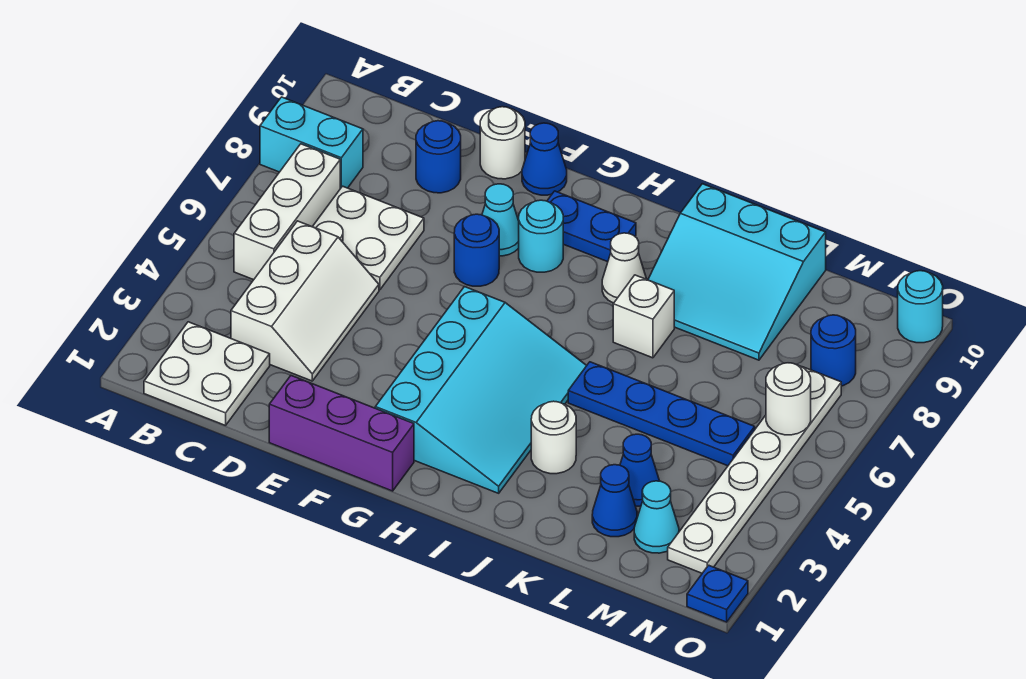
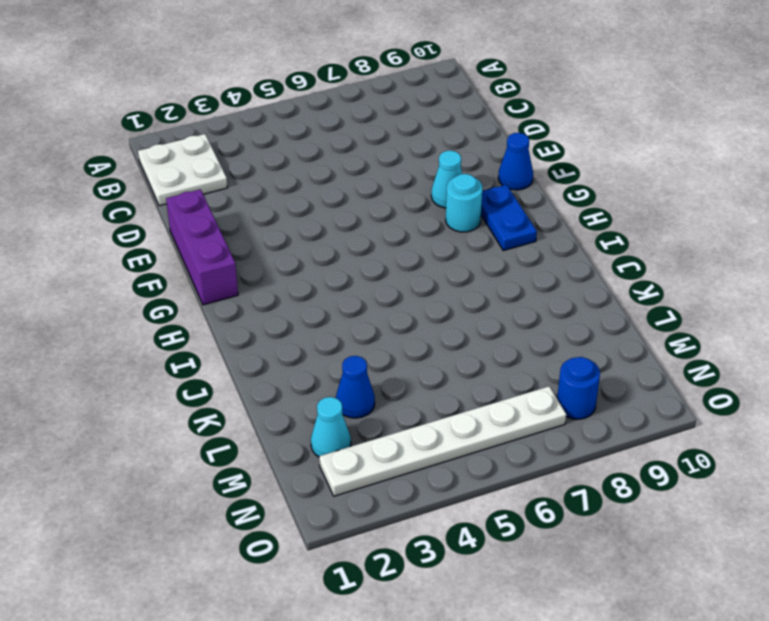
none -> cyan brick A8:B8 level 1
none -> white brick B5:B7 level 1
none -> white slope C3:D5 level 1 top C

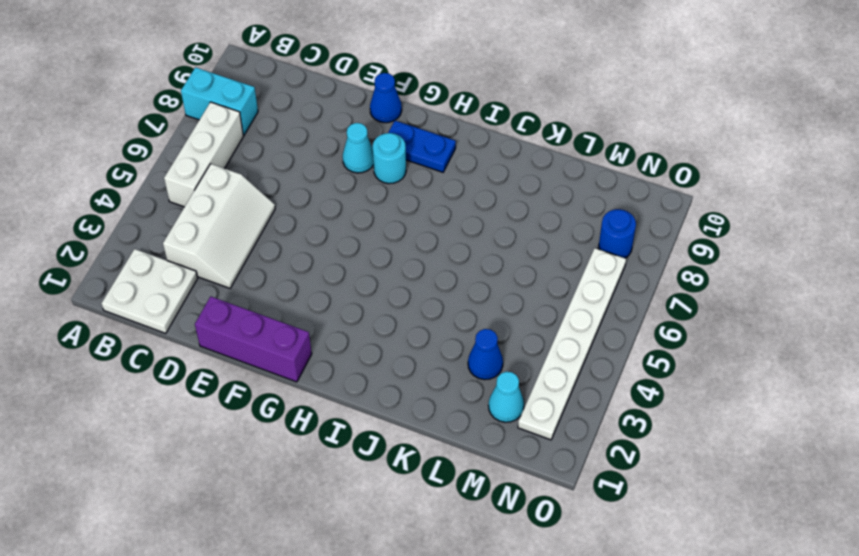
none -> white plate C6:D7 level 1
none -> blue round brick D9 level 1
none -> white round brick E10 level 1

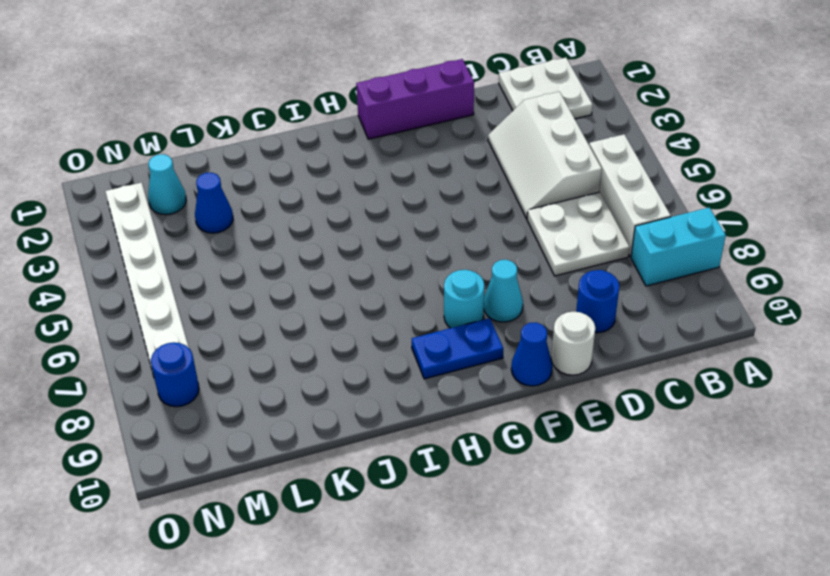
none -> blue round brick F7 level 1
none -> cyan slope G2:I5 level 1 top G
none -> white cone I8 level 1

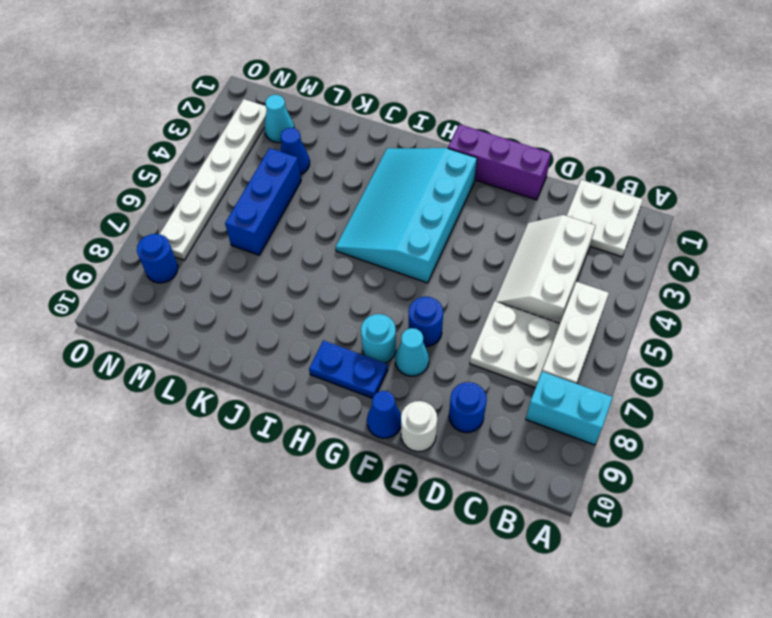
blue brick L4:L6 level 1 -> blue plate J5:M5 level 1
none -> white cone I8 level 1
none -> white round brick J3 level 1
none -> white brick J7 level 1

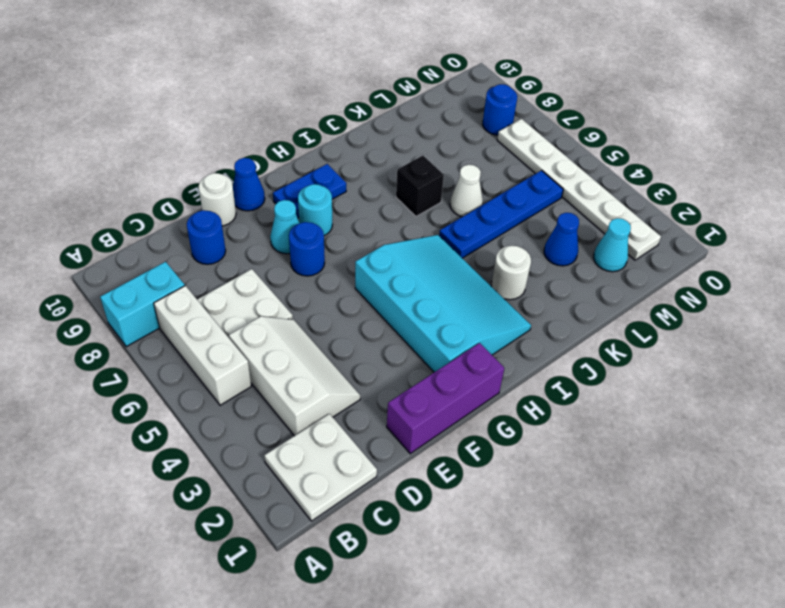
black brick J7 level 1 -> white brick J7 level 1
white cone K6 level 1 -> white cone I8 level 1
none -> cyan slope J8:L10 level 1 top 10
none -> blue cone L2 level 1
none -> blue plate O1 level 1

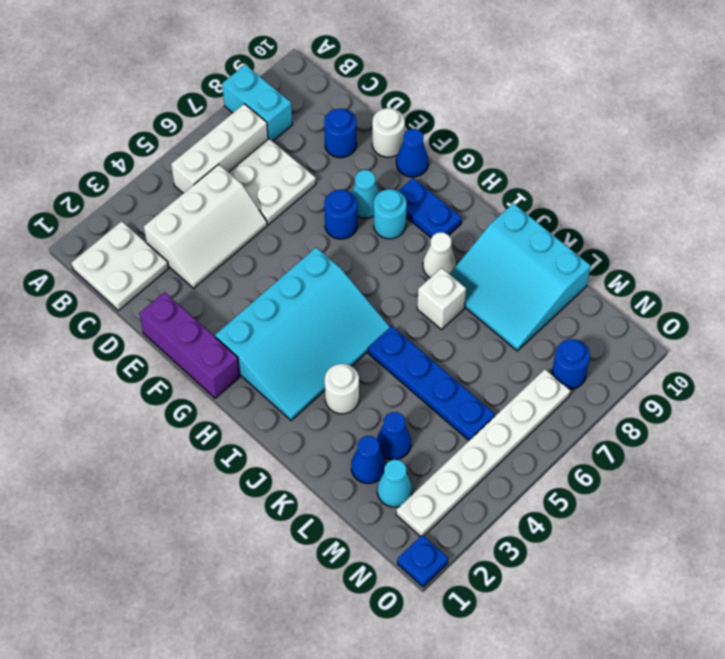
none -> cyan round brick O10 level 1
none -> white round brick N6 level 2

